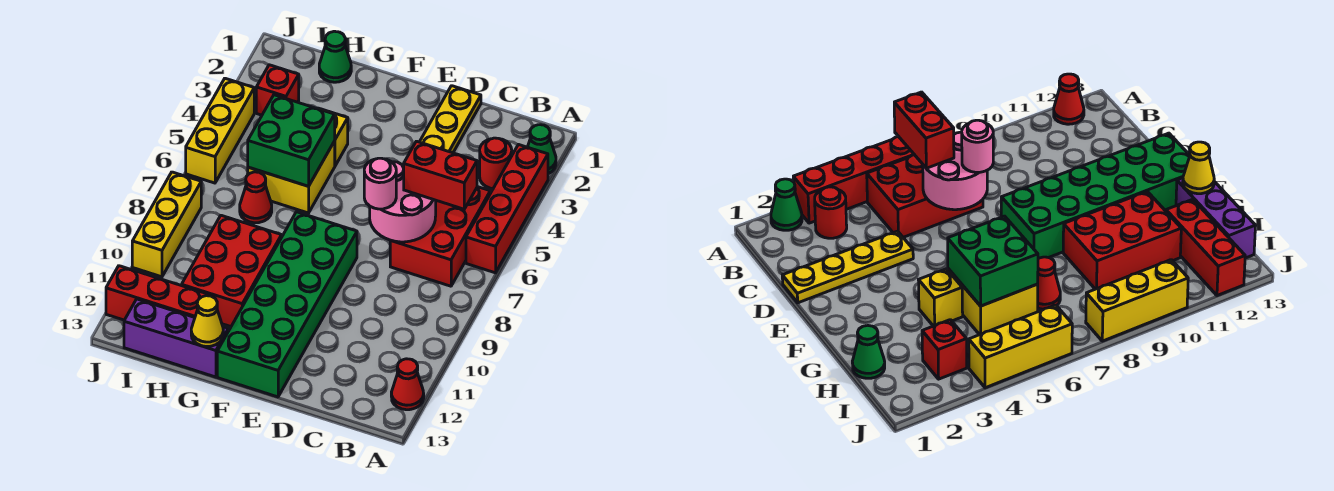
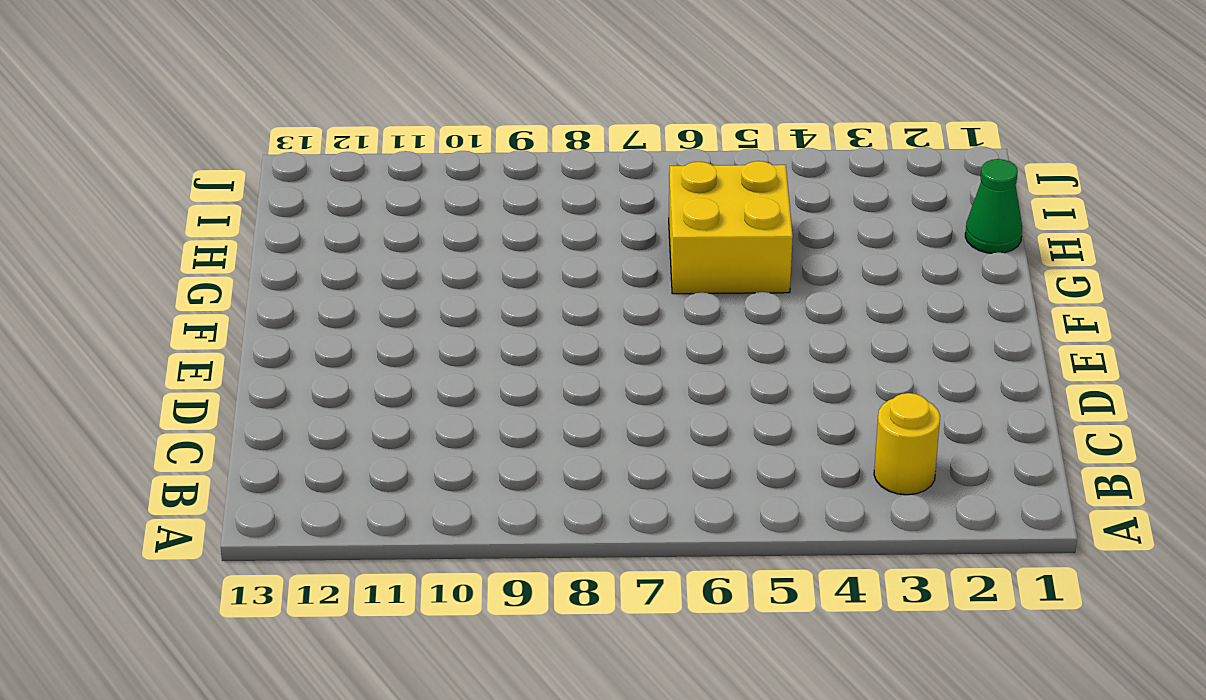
yellow round brick B3 level 1 -> red round brick B3 level 1
none -> green cone A2 level 1
none -> red brick A3:A6 level 1
none -> red cone A12 level 1

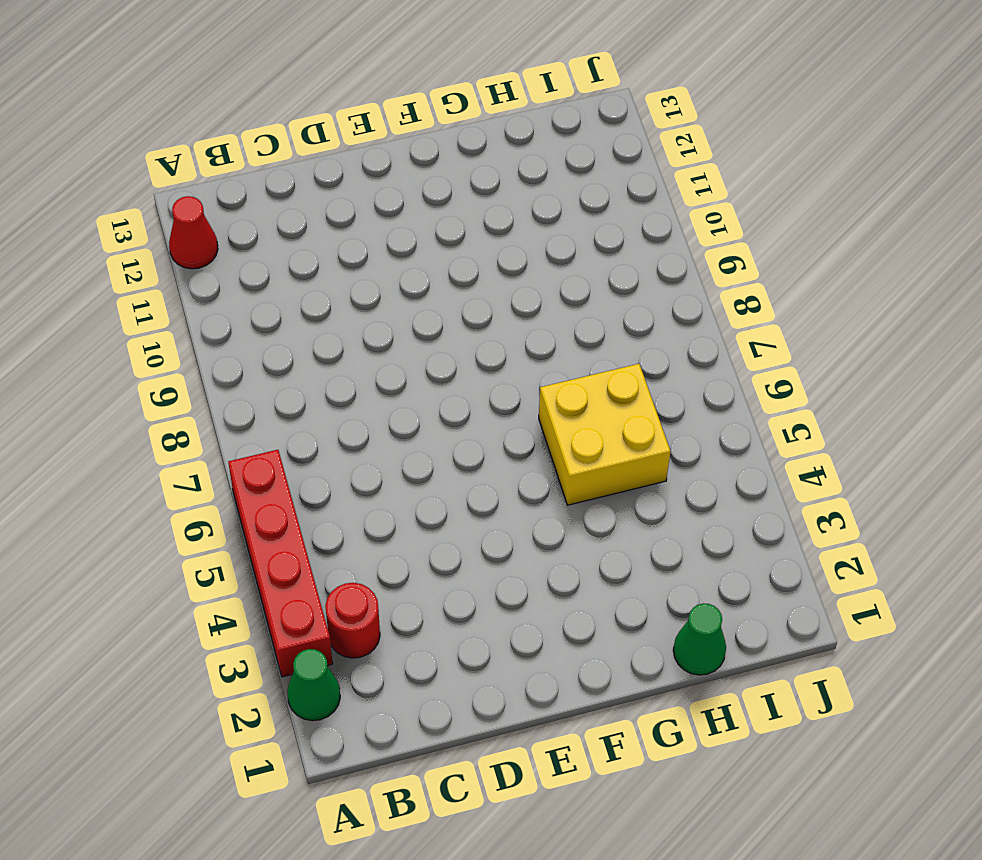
none -> red brick B5:C7 level 1
none -> yellow plate D1:D4 level 1
none -> green brick E8:F13 level 1

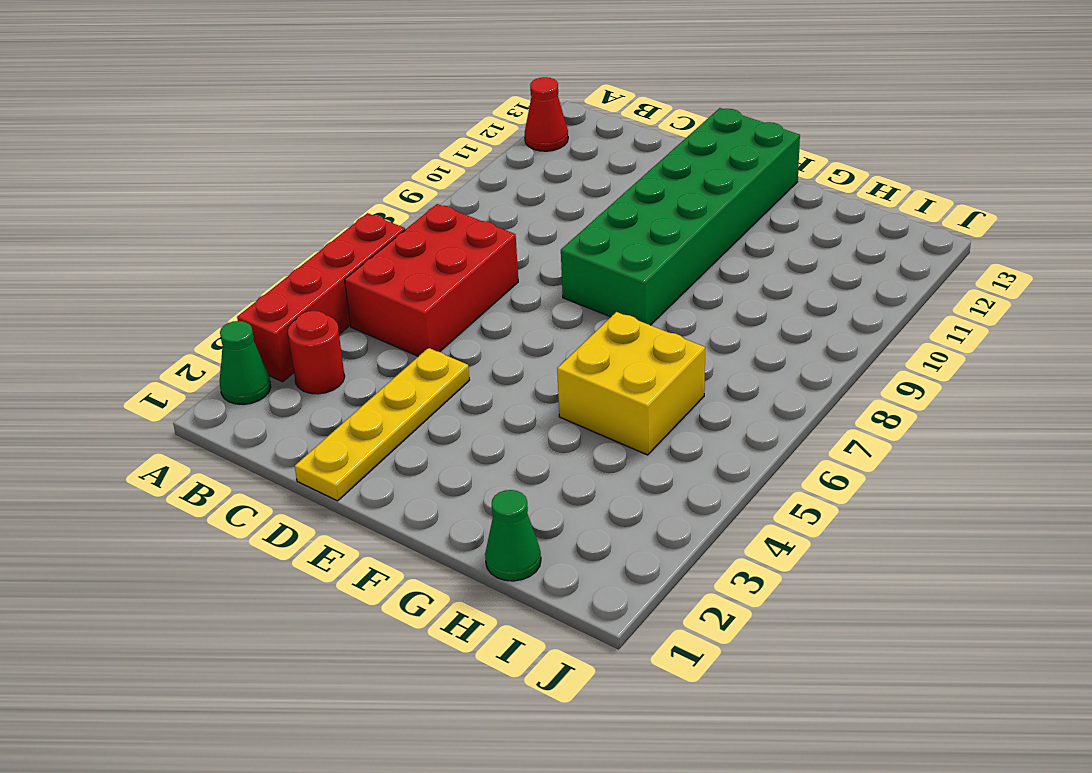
none -> yellow brick G4 level 1
none -> red brick G9:H11 level 1
none -> purple brick G13:I13 level 1

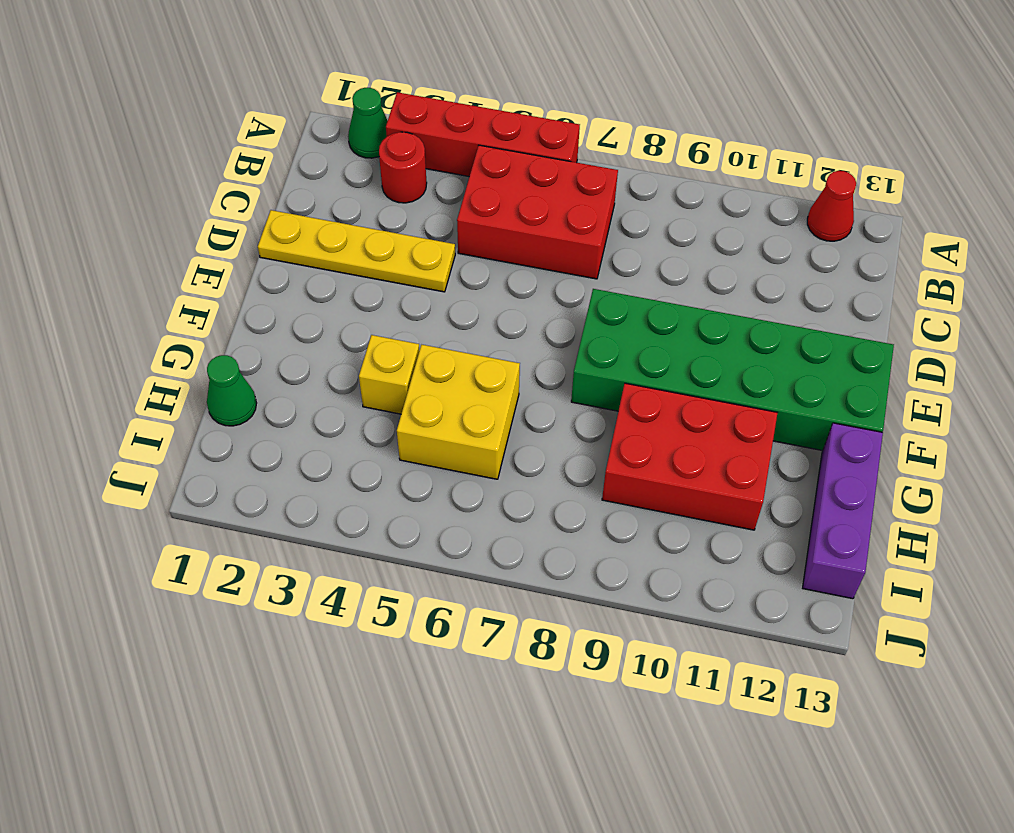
none -> red cone H7 level 1
none -> red brick H12:J12 level 1
none -> red brick I3 level 1

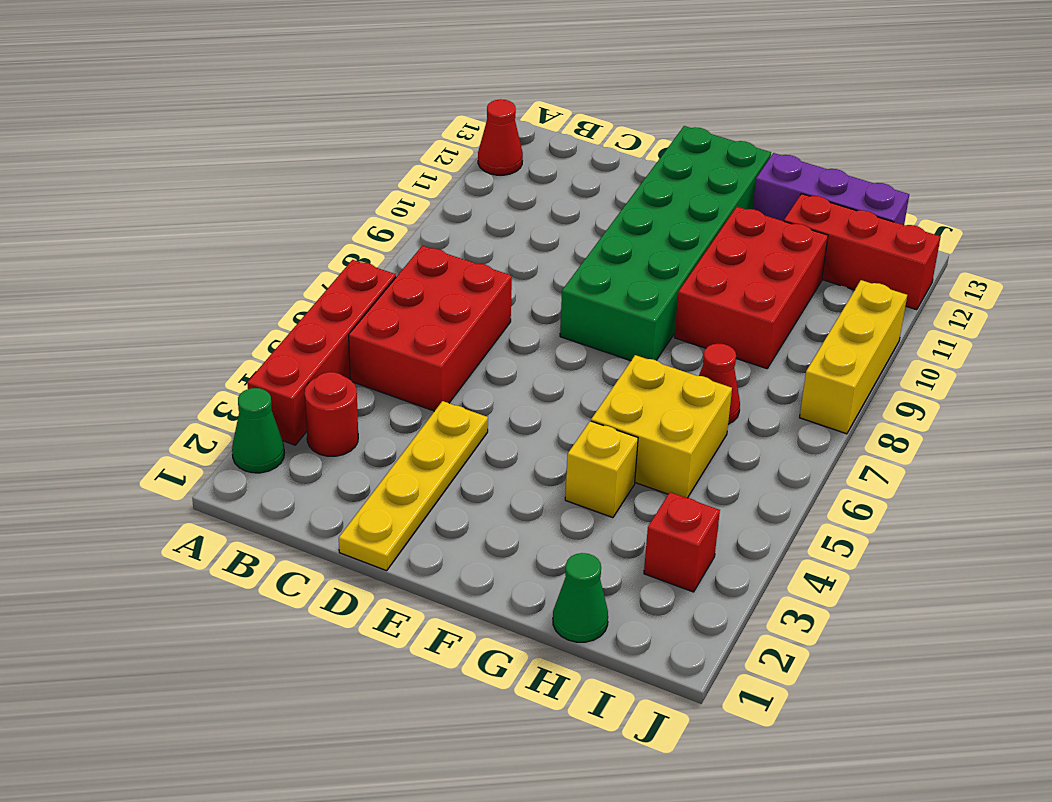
none -> yellow brick J4:J6 level 1
none -> pink round brick C6:D7 level 2
none -> green brick G5:H6 level 2

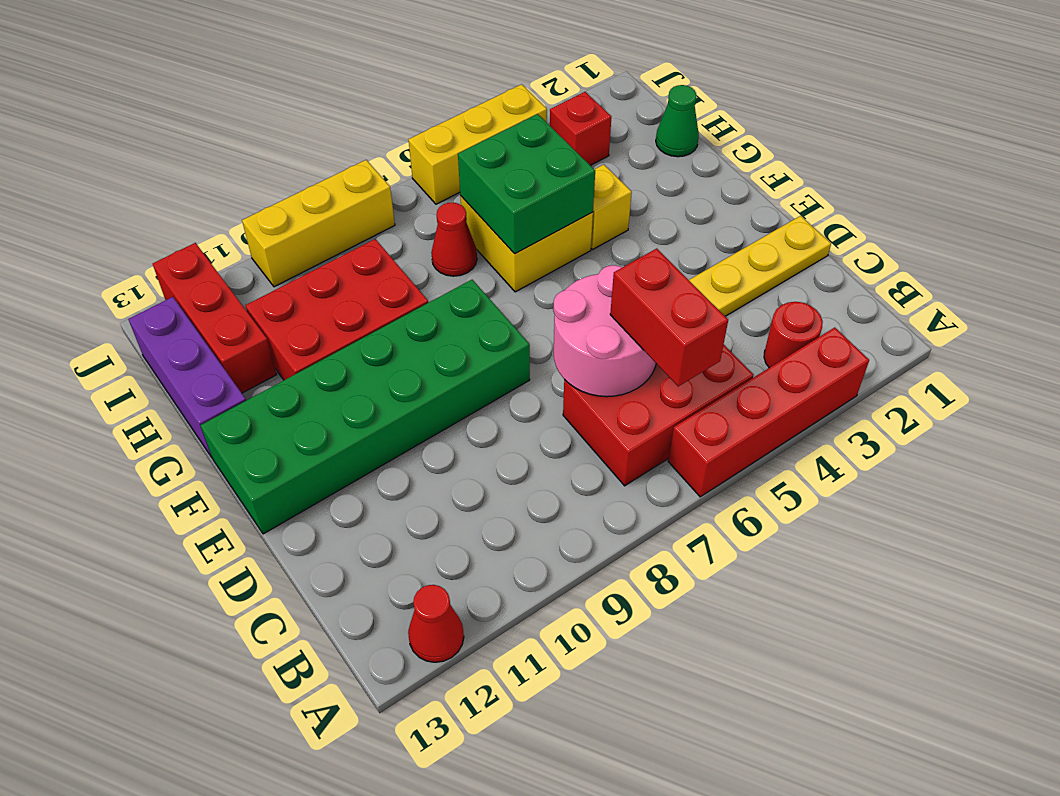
none -> green cone A2 level 1
none -> yellow cone G13 level 2
none -> pink round brick D7 level 3

